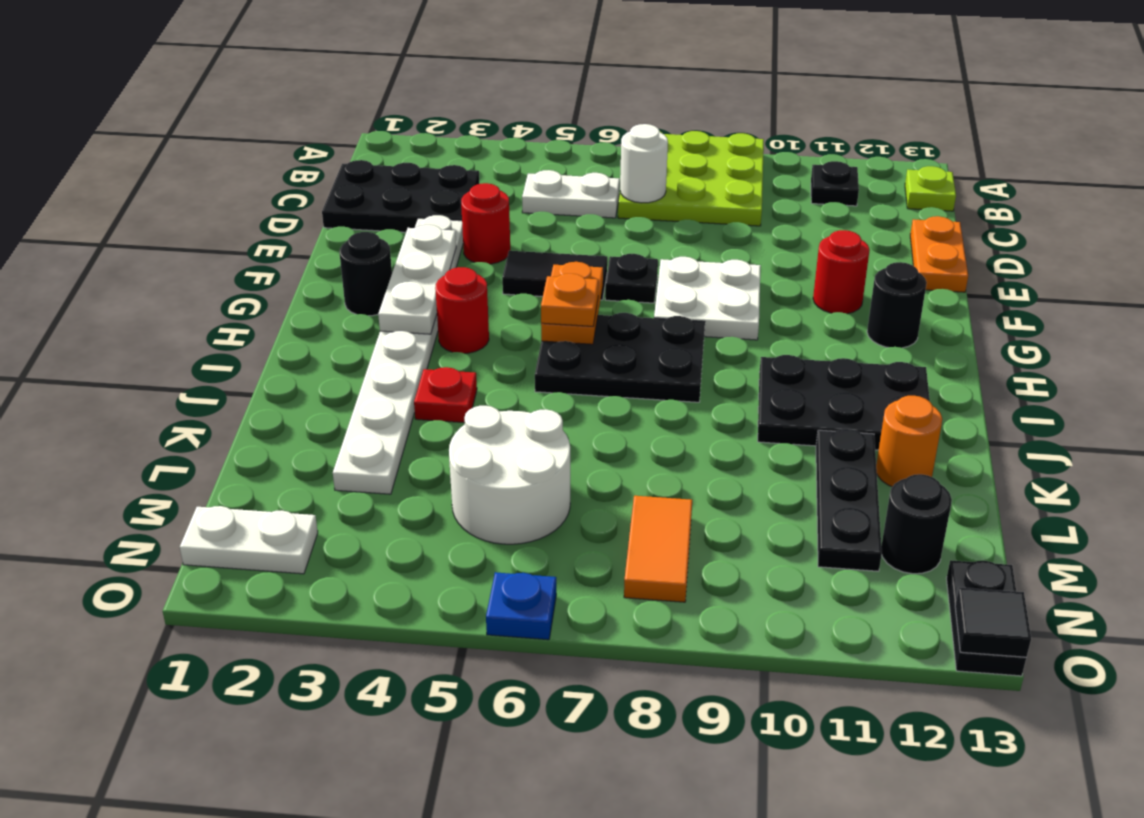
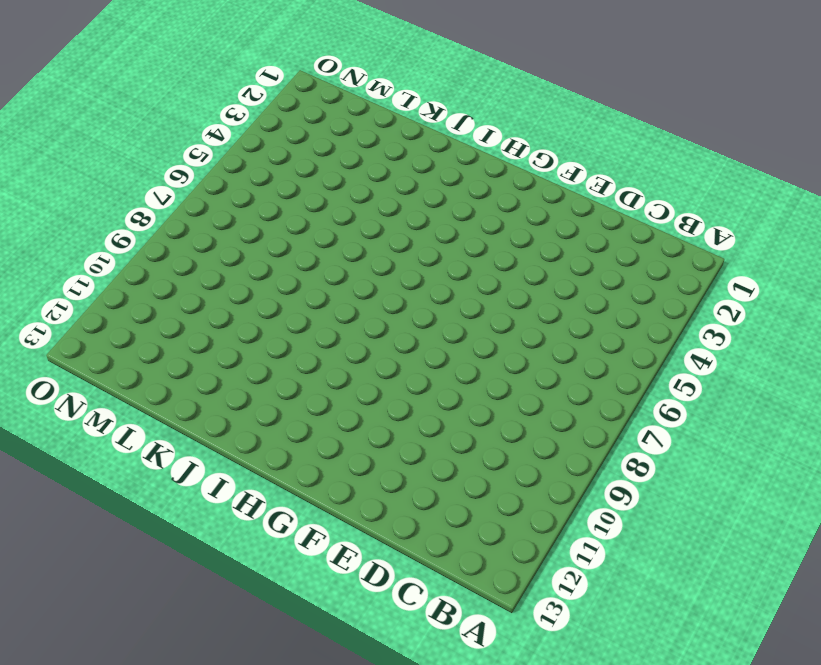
none -> lime plate A7:C9 level 1
none -> black plate B11 level 1
none -> lime plate B13 level 1
none -> black plate C1:D3 level 1

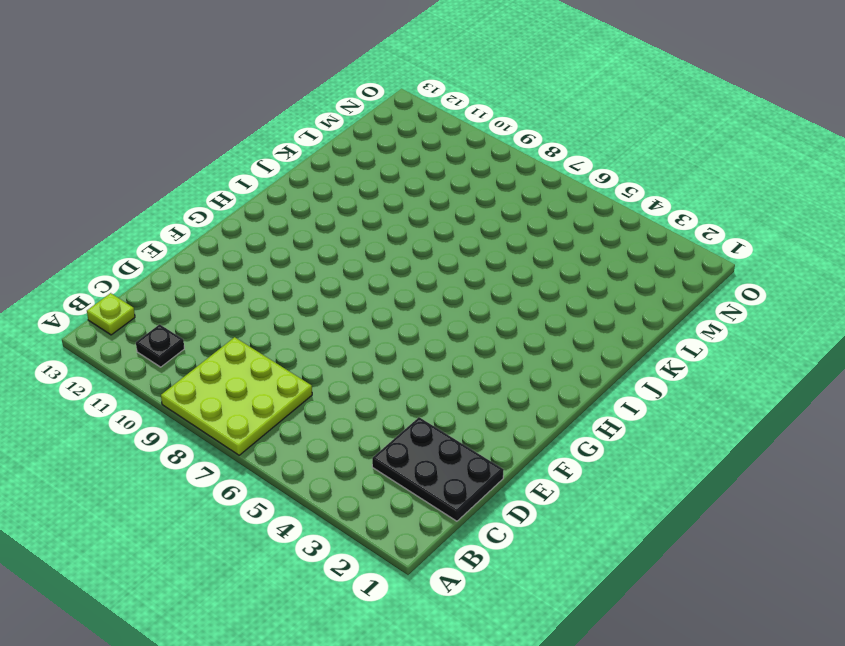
none -> white plate C5:C6 level 1
none -> orange plate D13:E13 level 1
none -> white plate E3:L3 level 1
none -> red round brick E4 level 1

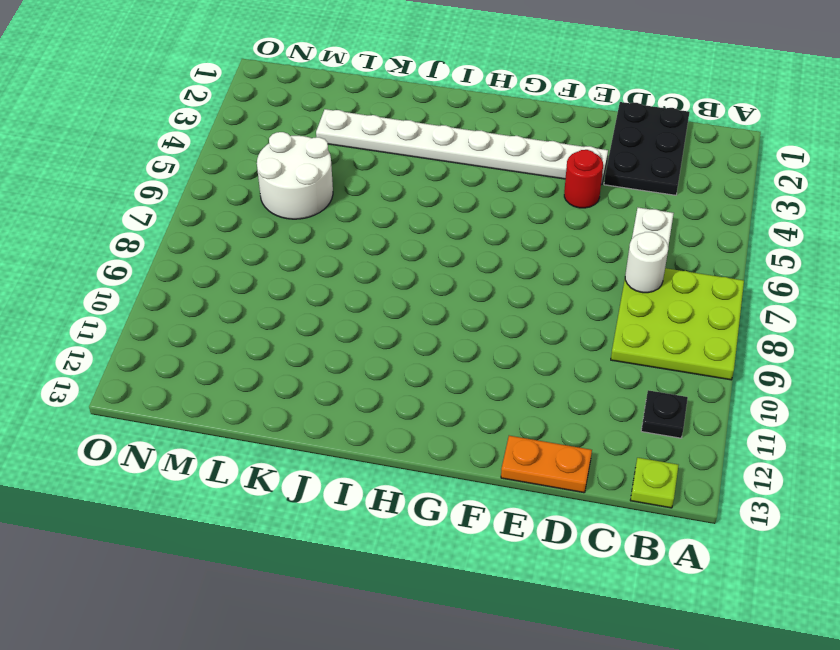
none -> black tile F5:F6 level 1
none -> black plate F7 level 1
none -> white plate F8:G9 level 1
none -> red round brick F11 level 1

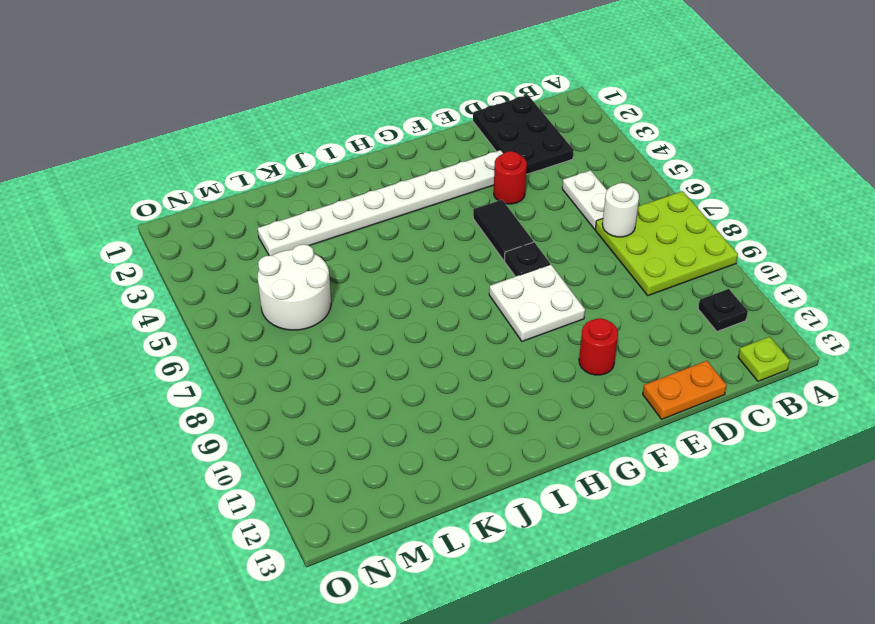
none -> black round brick G2 level 1
none -> black round brick G12 level 1
none -> red round brick H4 level 1
none -> black plate H6:I8 level 1

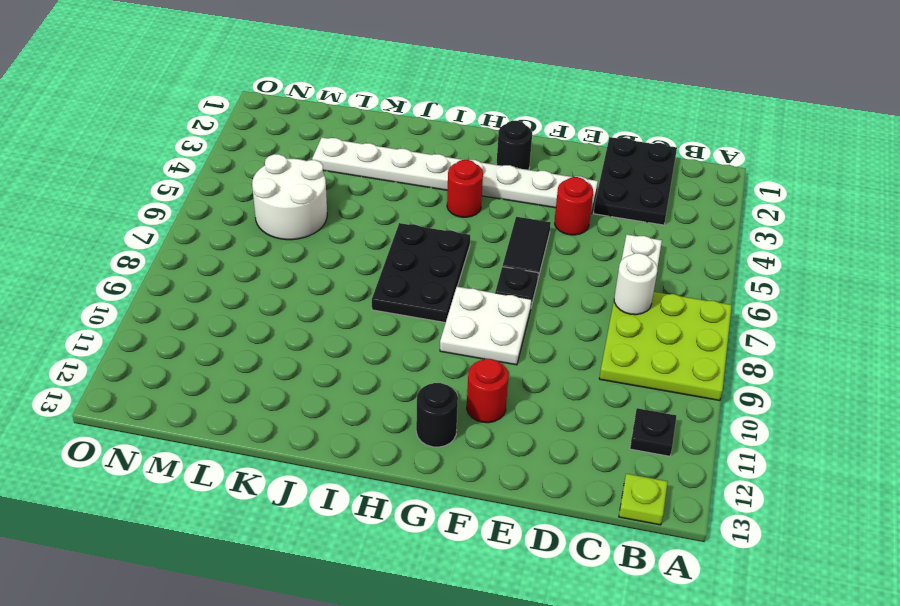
none -> orange plate D13:E13 level 1
none -> black plate I10:J12 level 1
none -> red plate J4 level 1
none -> black plate K11:M11 level 1

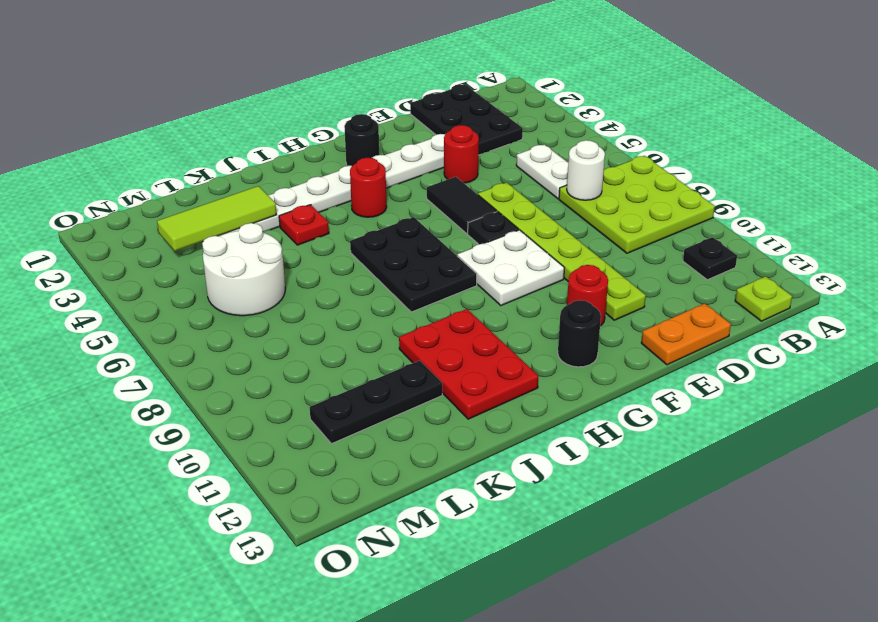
lime plate E6:E11 level 1 -> none
red plate I10:J12 level 1 -> black plate I10:J12 level 1
lime tile K3:M3 level 2 -> none
none -> orange round brick K12 level 1
none -> orange tile M8:N8 level 1
none -> black round brick M12 level 1
none -> white plate N1:N2 level 1

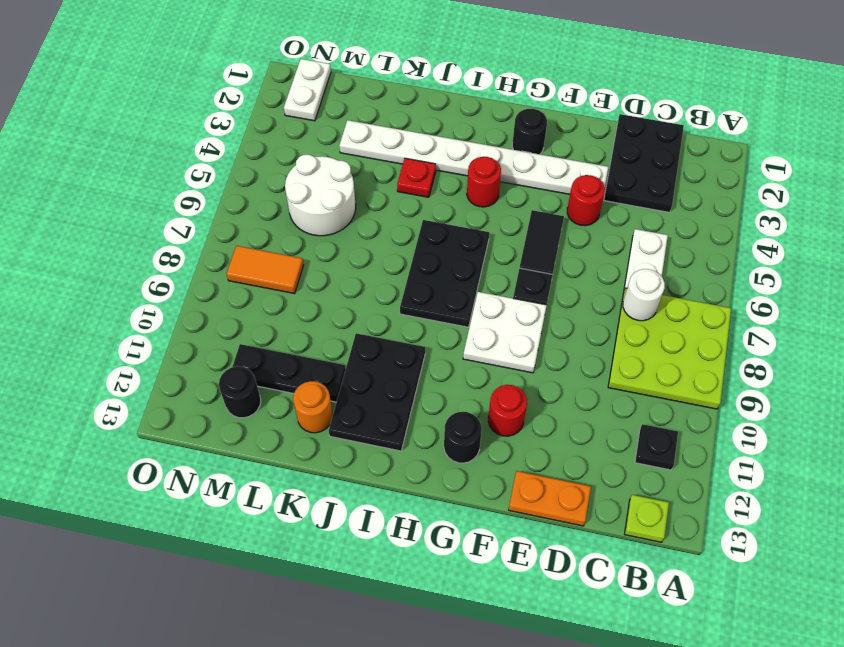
none -> black plate N13:O13 level 1
none -> blue plate O6 level 1
none -> white plate F3:H3 level 2
none -> orange plate G6:H6 level 2

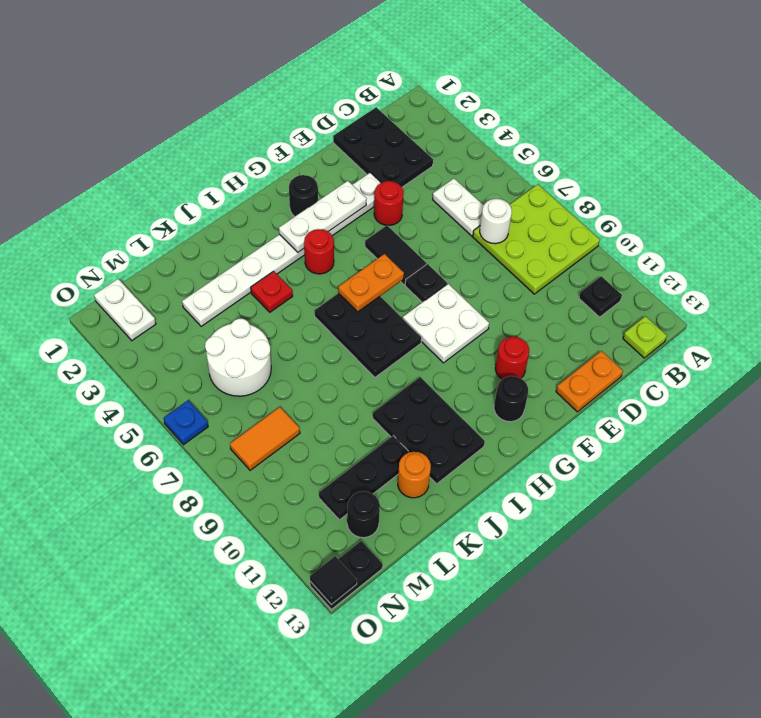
none -> orange plate H6 level 3

